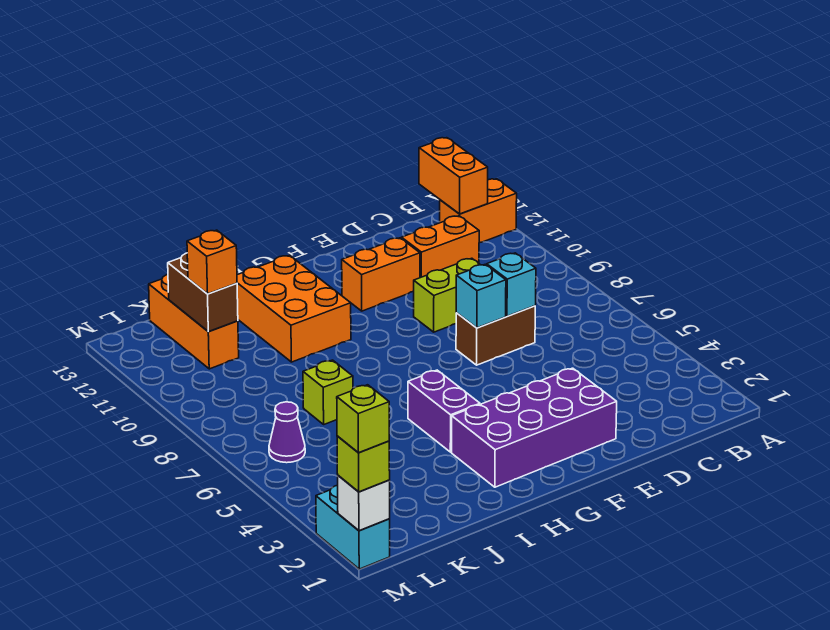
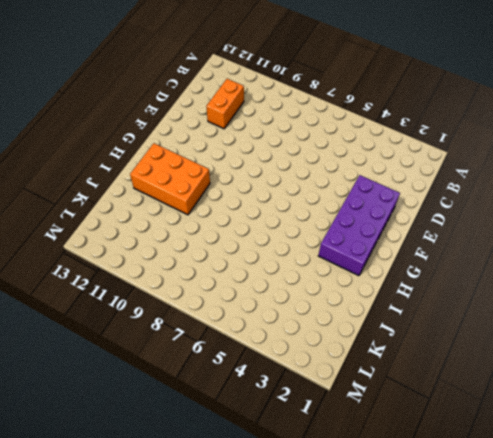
none -> orange brick A12:B12 level 1
none -> brown brick D7:E7 level 1
none -> lime brick D9:E9 level 1

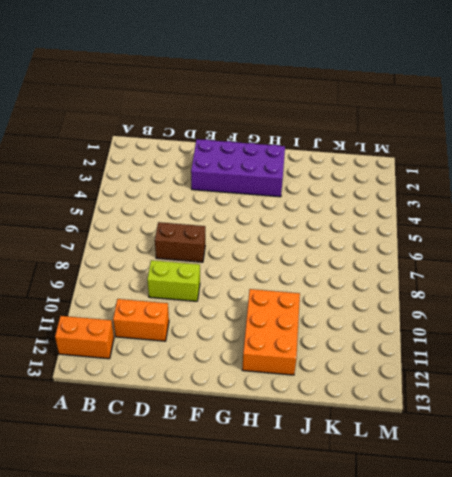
none -> orange brick E11:F11 level 1
none -> purple brick H4:H5 level 1
none -> lime brick J7 level 1

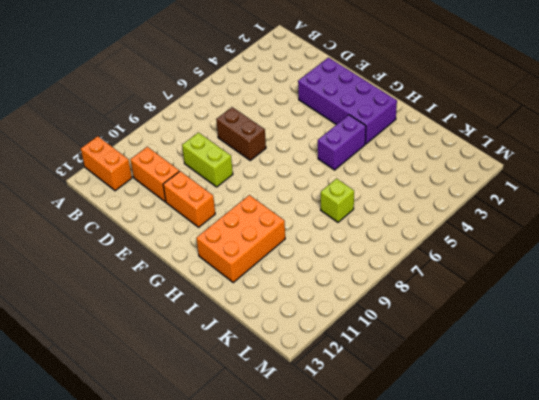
none -> orange brick K11:K13 level 1
none -> purple cone L6 level 1
none -> cyan brick M1:M2 level 1

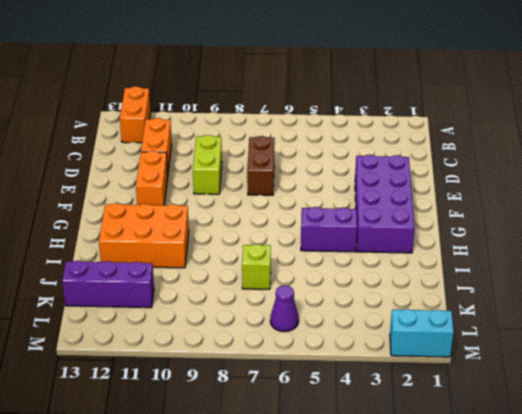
purple brick K11:K13 level 1 -> orange brick K11:K13 level 1
none -> orange brick B12:B13 level 2
none -> cyan brick D7 level 2
none -> cyan brick E7 level 2

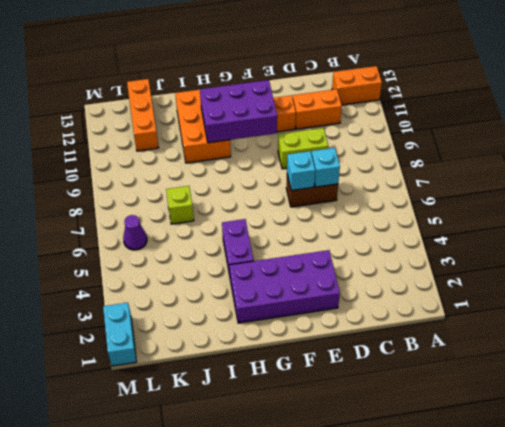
purple brick F10:H11 level 2 -> none
none -> orange brick B12:B13 level 2
none -> brown brick K11:K12 level 2
none -> white brick M1 level 2

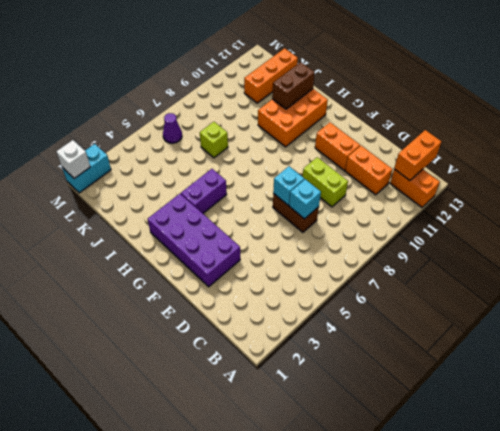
brown brick I11:I12 level 2 -> brown brick K11:K12 level 2
none -> orange brick K11 level 3
none -> lime brick M1 level 3
none -> lime brick M1 level 4

